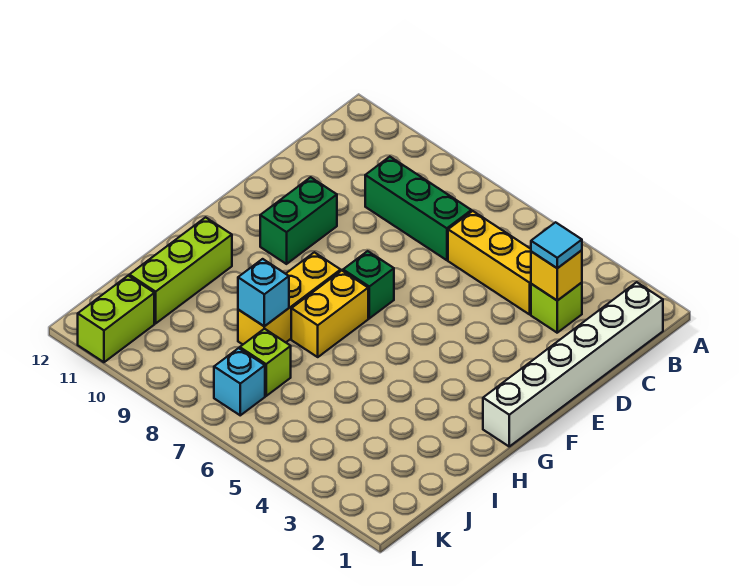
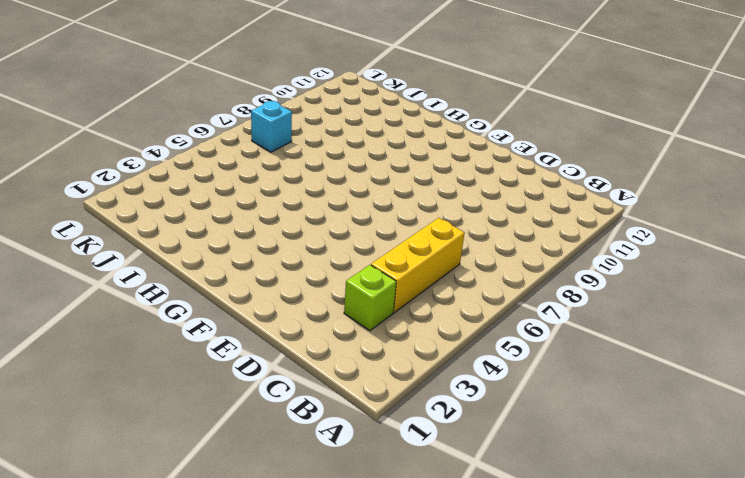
none -> white brick B1:G1 level 1
none -> green brick C7:C9 level 1
none -> green brick E10:F10 level 1

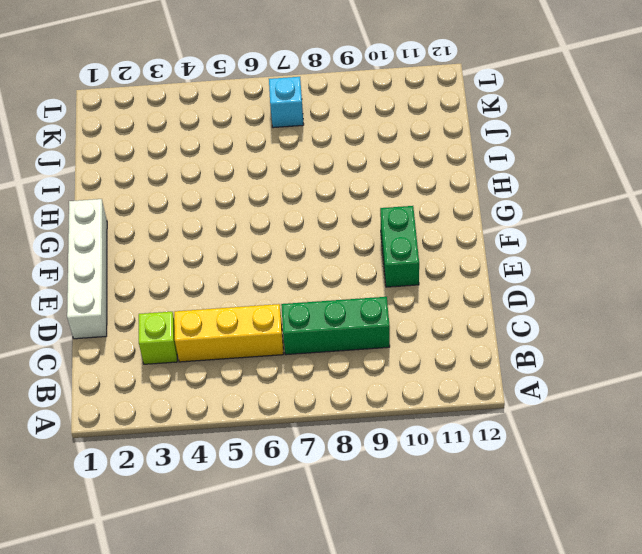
white brick D1:G1 level 1 -> white brick B1:G1 level 1
none -> green brick F7 level 1
none -> yellow brick G7:H7 level 1
none -> yellow brick G8:I8 level 1

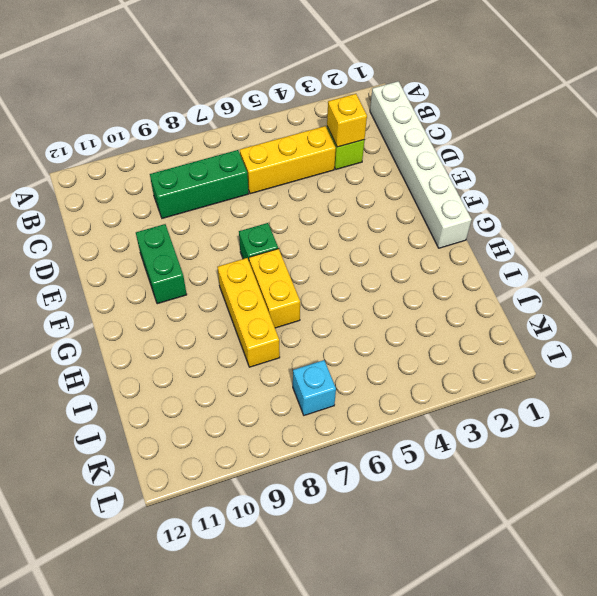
none -> lime brick H11:J11 level 1
none -> lime brick J7 level 1
none -> lime brick K11:L11 level 1

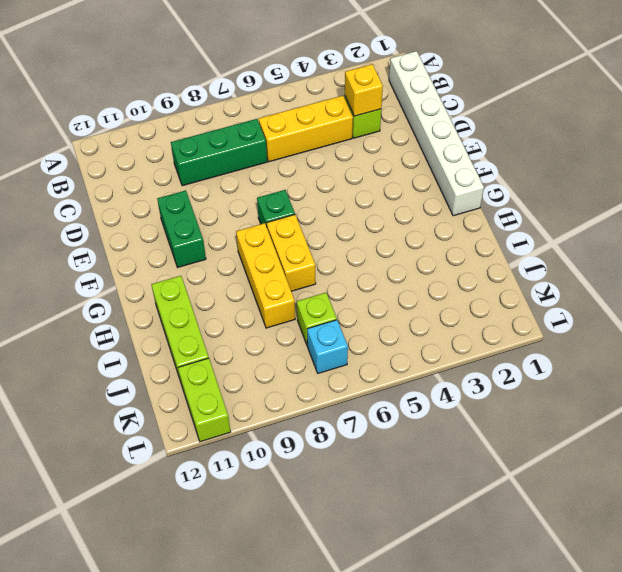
none -> cyan brick I8 level 2
none -> cyan tile C3 level 3

